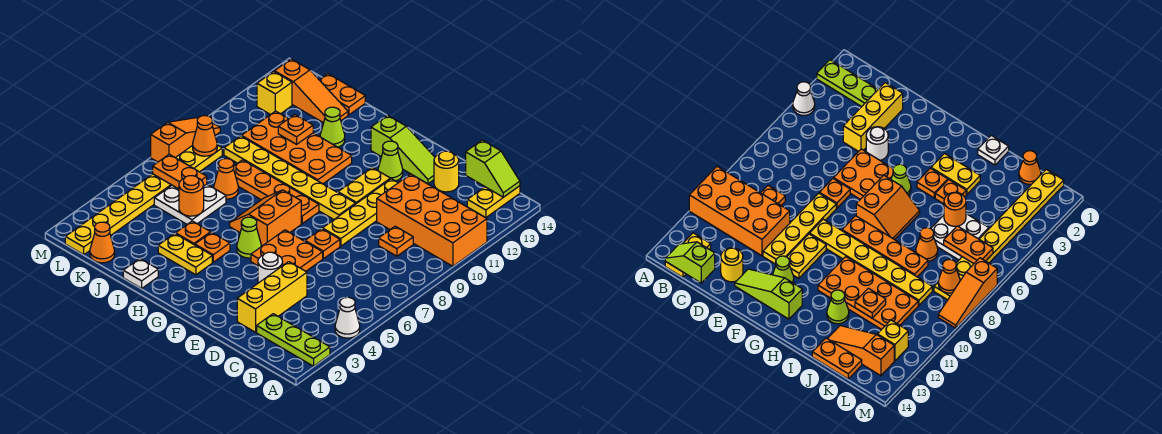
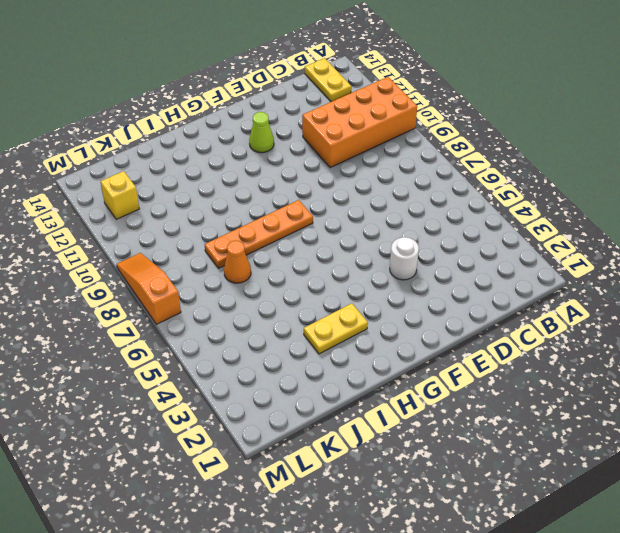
none -> lime plate A2:C2 level 1
none -> white cone A4 level 1
none -> orange plate C9 level 1
none -> yellow brick D2:D4 level 1

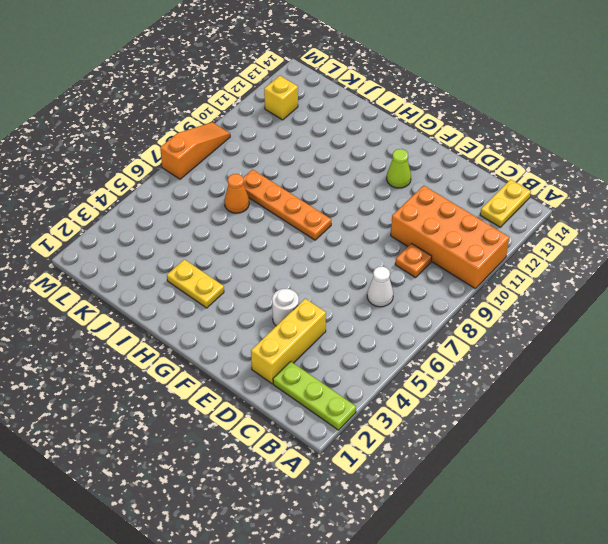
white cone C7 level 1 -> white cone A4 level 1
none -> yellow round brick D13 level 1
none -> orange plate E5:F6 level 1
none -> orange plate E7 level 1
none -> yellow plate E8:E11 level 1

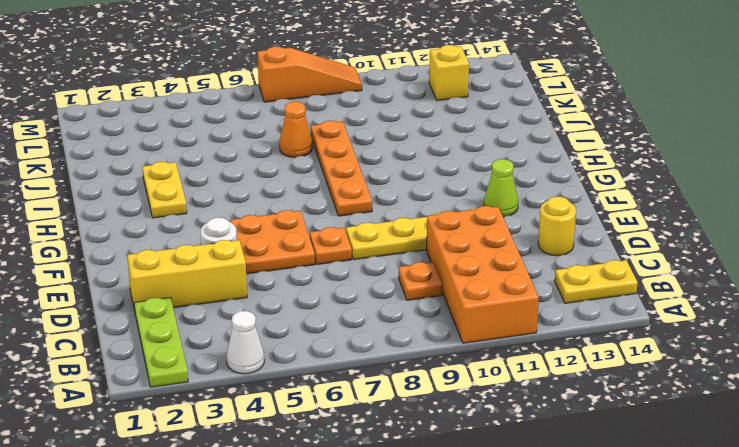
none -> lime slope E13:G13 level 1 top G
none -> yellow plate F9:K9 level 1
none -> yellow plate F10:F11 level 1
none -> lime cone G5 level 1

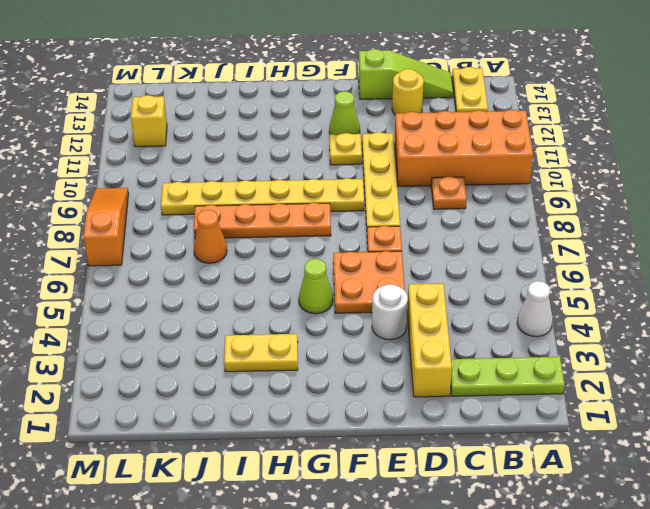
lime slope C14:E14 level 1 top E -> lime slope E13:G13 level 1 top G
yellow plate F11 level 1 -> yellow plate F10:F11 level 1
none -> orange slope G6:H7 level 1 top G
none -> orange plate H4 level 1
none -> orange plate H10:K11 level 1
none -> white plate I1 level 1

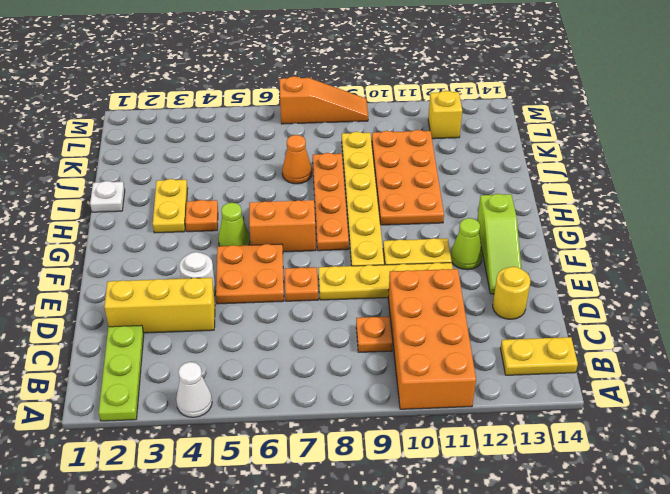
none -> orange plate I4 level 1
none -> lime cone I12 level 1
none -> white plate J5:K6 level 1
none -> orange slope J13:L13 level 1 top L

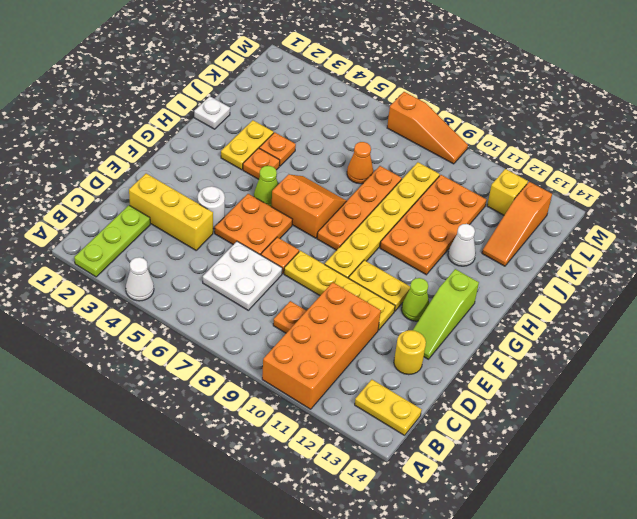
white plate C6:D7 level 1 -> white plate J5:K6 level 1
white cone I12 level 1 -> lime cone I12 level 1
none -> orange plate J14:K14 level 1
none -> orange cone K1 level 1
none -> yellow plate L1:L8 level 1
none -> lime slope B14:C14 level 2 top C

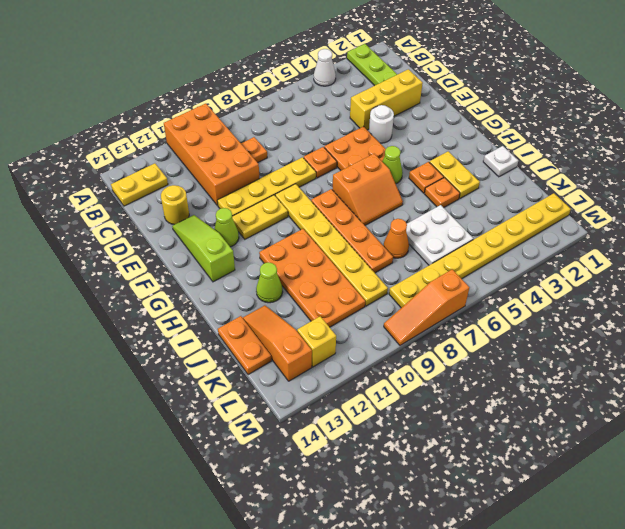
none -> orange cone K1 level 1
none -> lime slope B14:C14 level 2 top C
none -> orange round brick J5 level 2
none -> orange plate J11 level 2

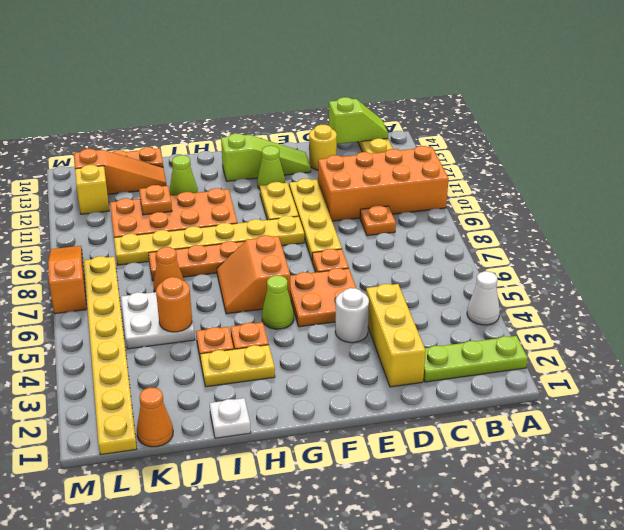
none -> orange plate K6:L6 level 2
none -> orange cone L8 level 2

